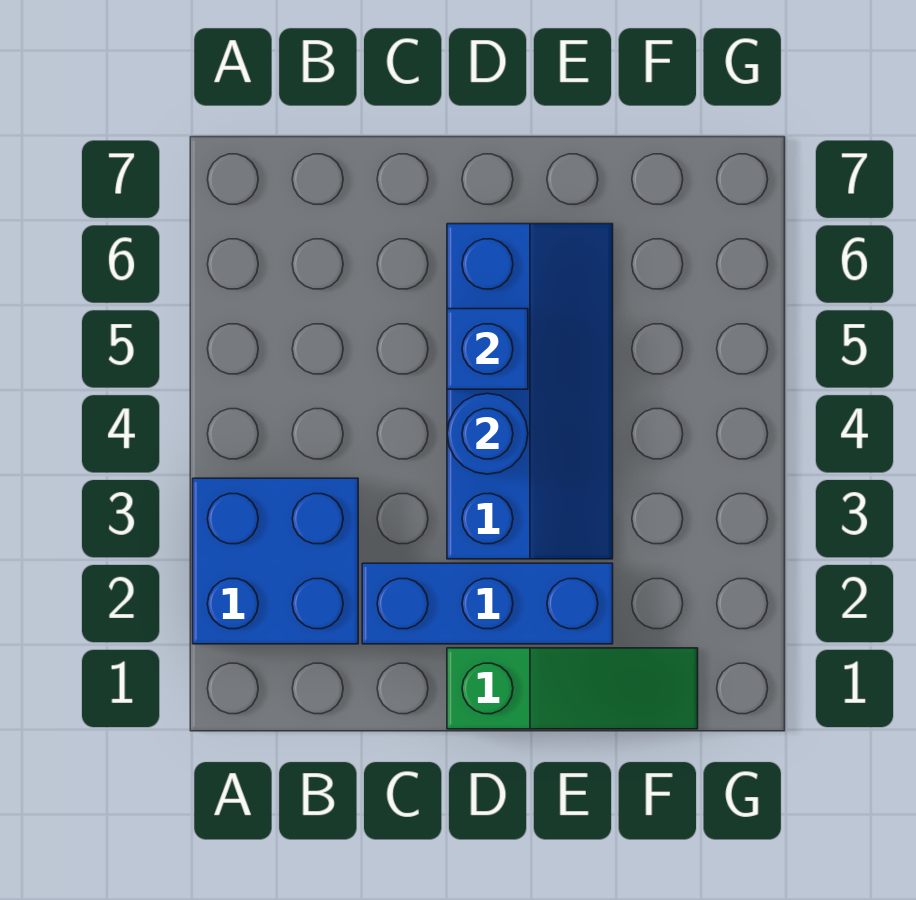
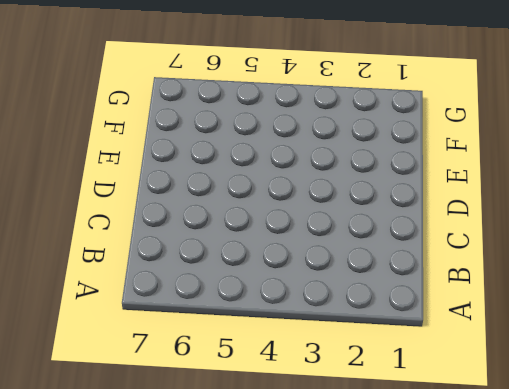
none -> blue brick A2:B3 level 1
none -> blue brick C2:E2 level 1

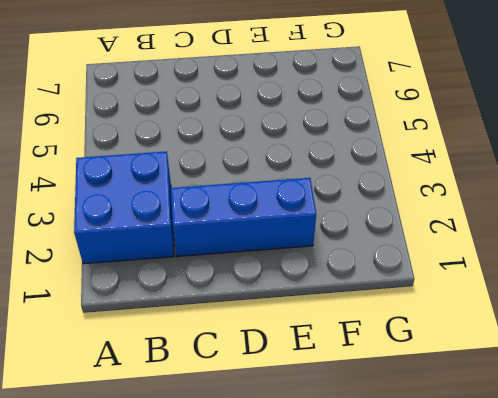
none -> green slope D1:F1 level 1 top D
none -> blue slope D3:E6 level 1 top D

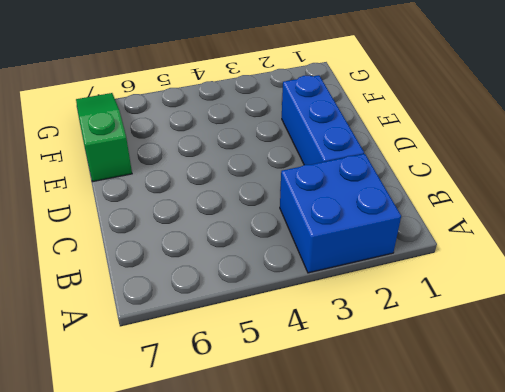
green slope E7:G7 level 1 top E -> green slope D1:F1 level 1 top D
none -> blue slope D3:E6 level 1 top D
none -> blue round brick D4 level 2

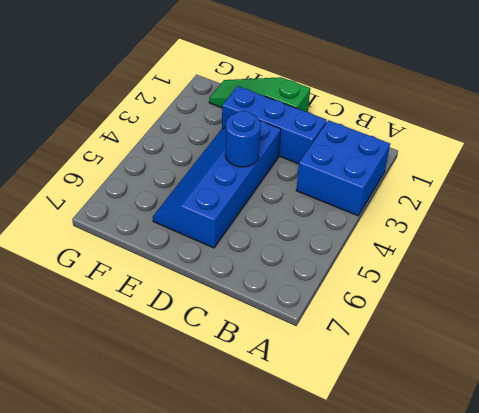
none -> blue brick D5 level 2

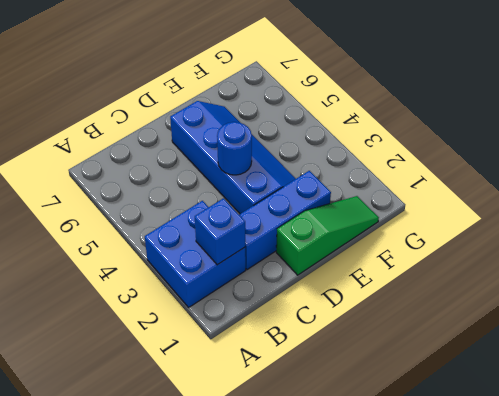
blue brick B2 level 2 -> blue brick D5 level 2

